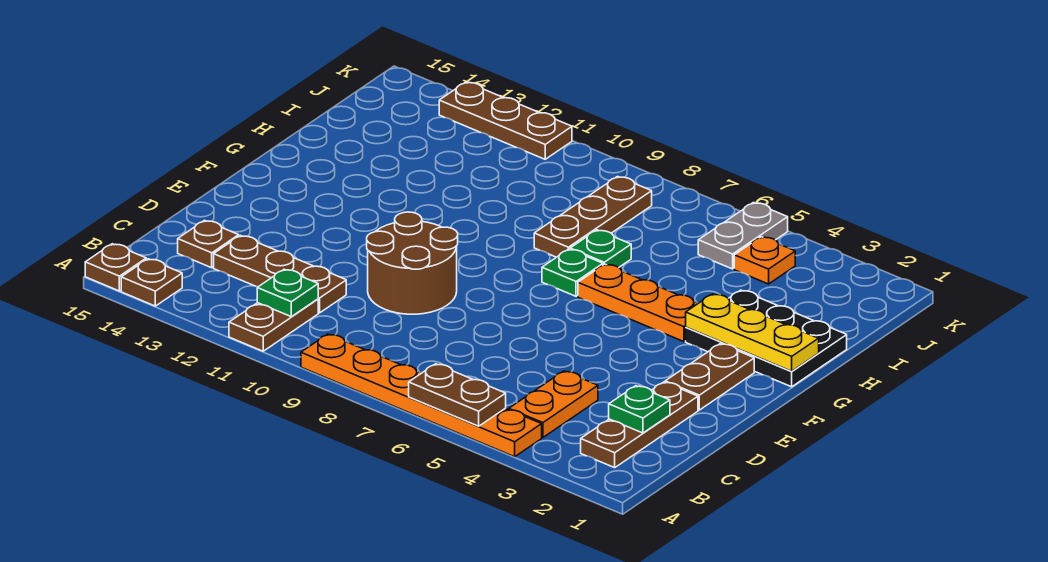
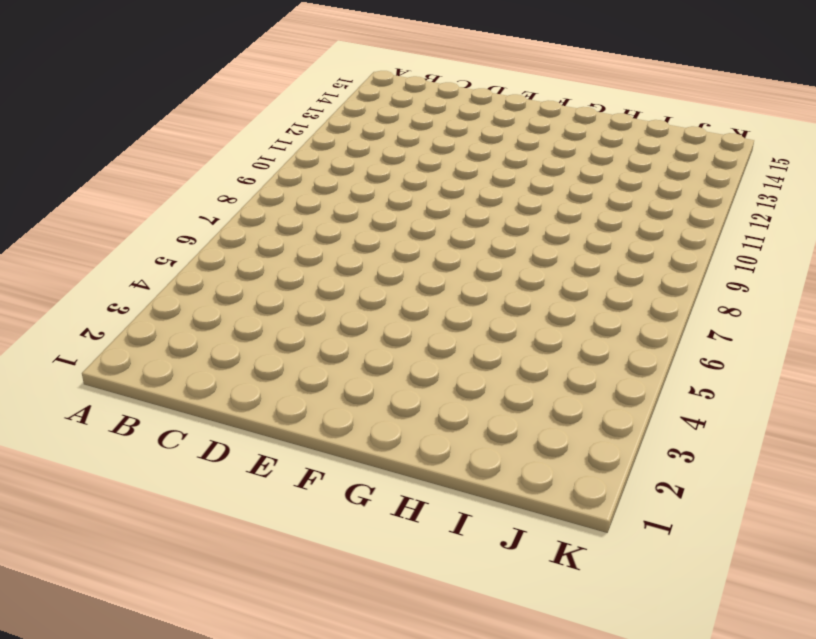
none -> orange plate A4:A9 level 1
none -> brown plate A11:B11 level 1
none -> brown plate A14 level 1

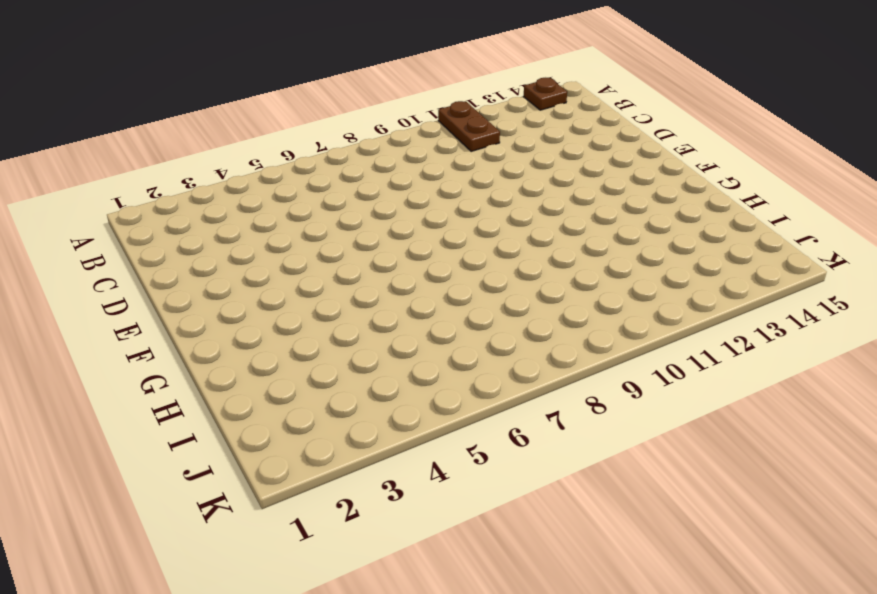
none -> orange plate A4:A9 level 1
none -> brown plate A15 level 1
none -> brown plate B2:D2 level 1

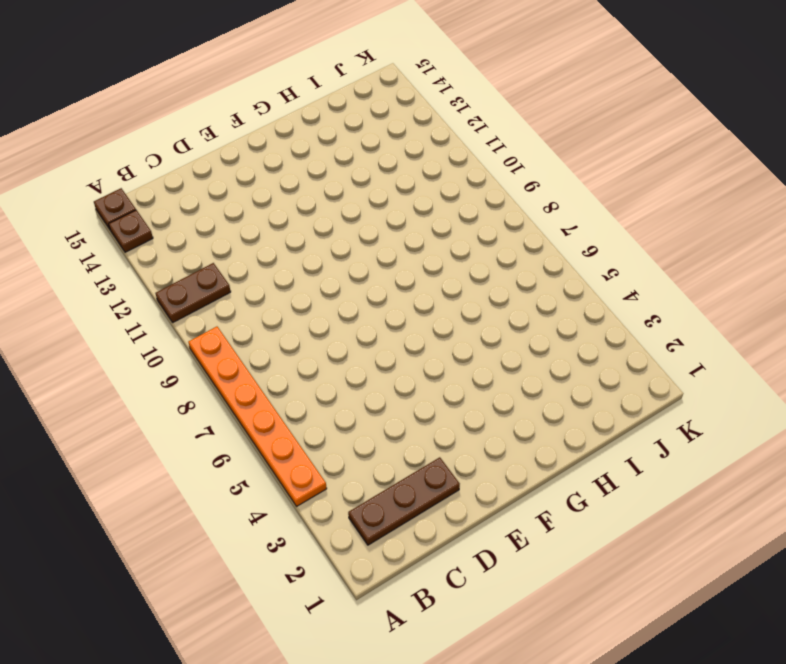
none -> orange plate B4:C4 level 1
none -> brown plate C11:C13 level 1
none -> brown plate C14 level 1

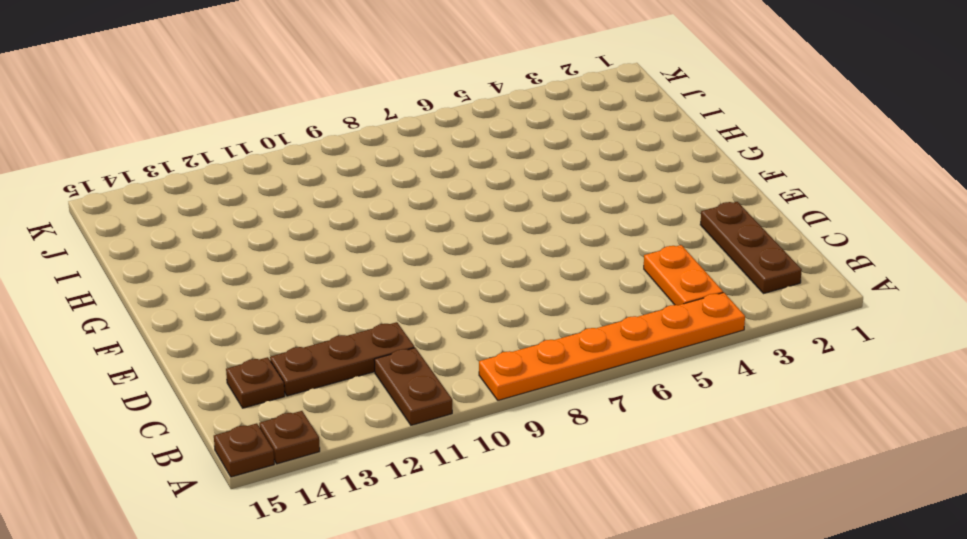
none -> brown round brick D9:E10 level 1
none -> brown plate E2:F2 level 1
none -> black plate G1:H3 level 1

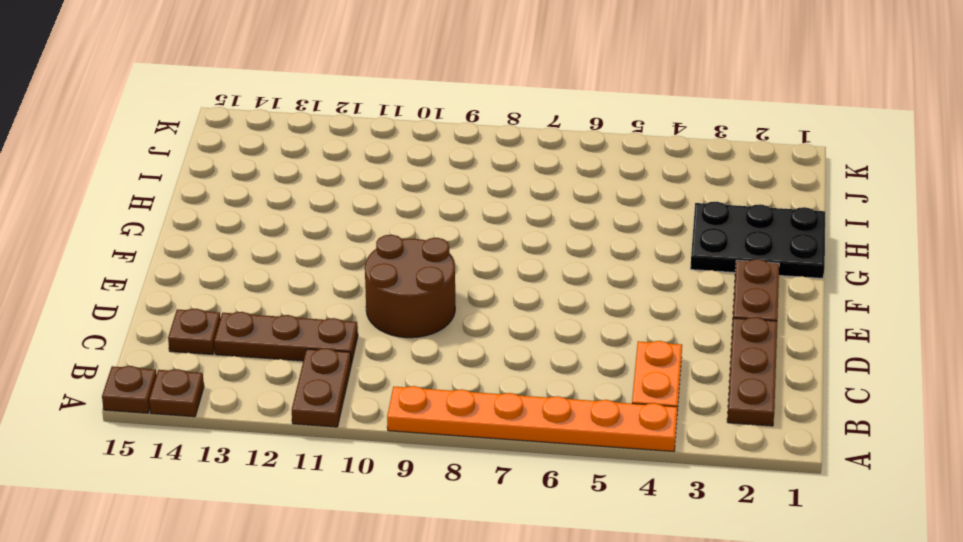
none -> orange plate G4:G6 level 1
none -> green plate G7 level 1
none -> green plate H7 level 1

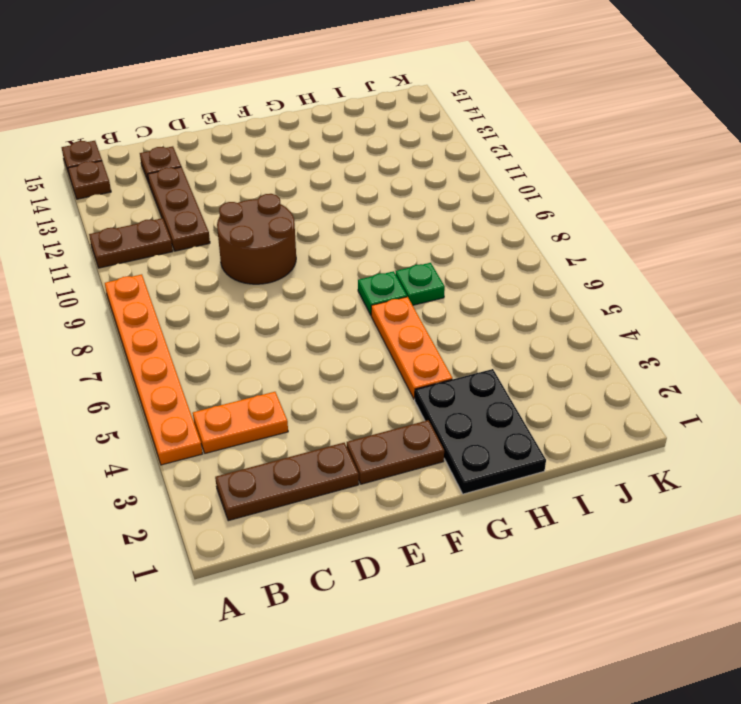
none -> brown plate H8:J8 level 1
none -> orange plate J4 level 1
none -> grey plate J5:K5 level 1

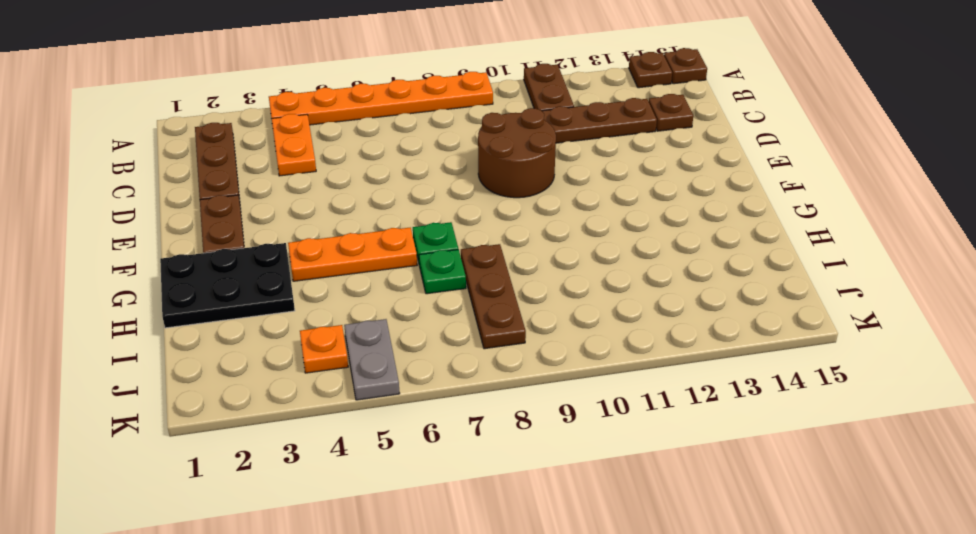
none -> brown plate K11:K13 level 1
none -> brown plate A5:A6 level 2
none -> green plate B11 level 2

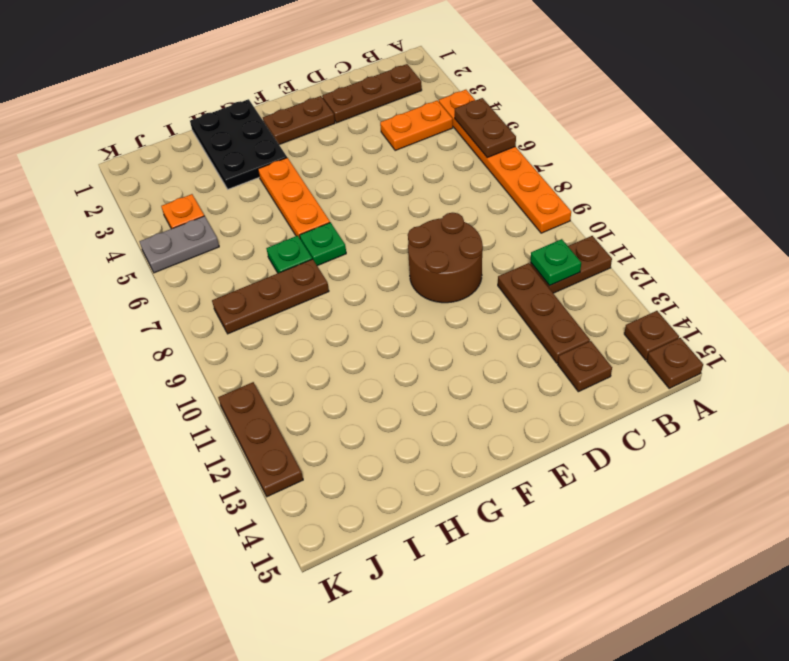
none -> green plate C2 level 2
none -> yellow plate G1:G3 level 2

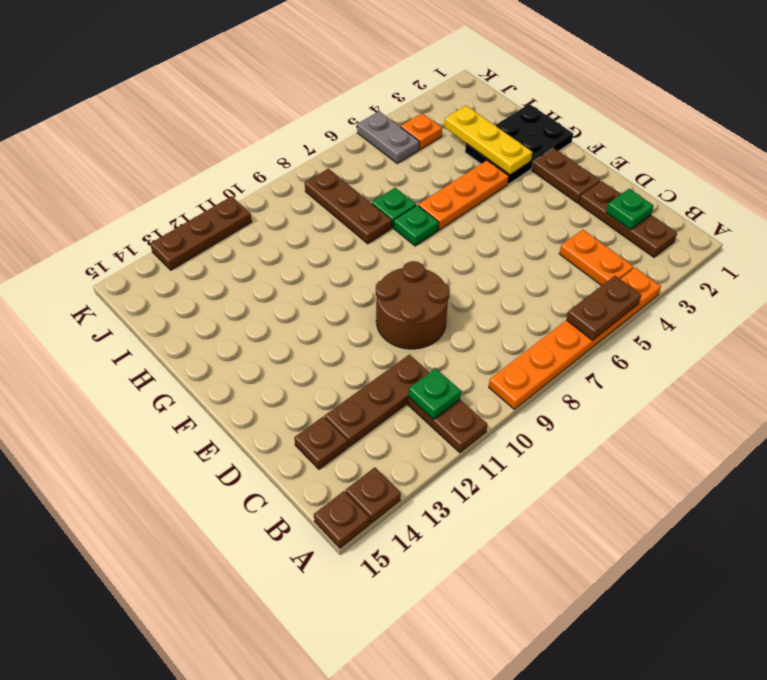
yellow plate G3:I3 level 2 -> yellow plate G1:G3 level 2

